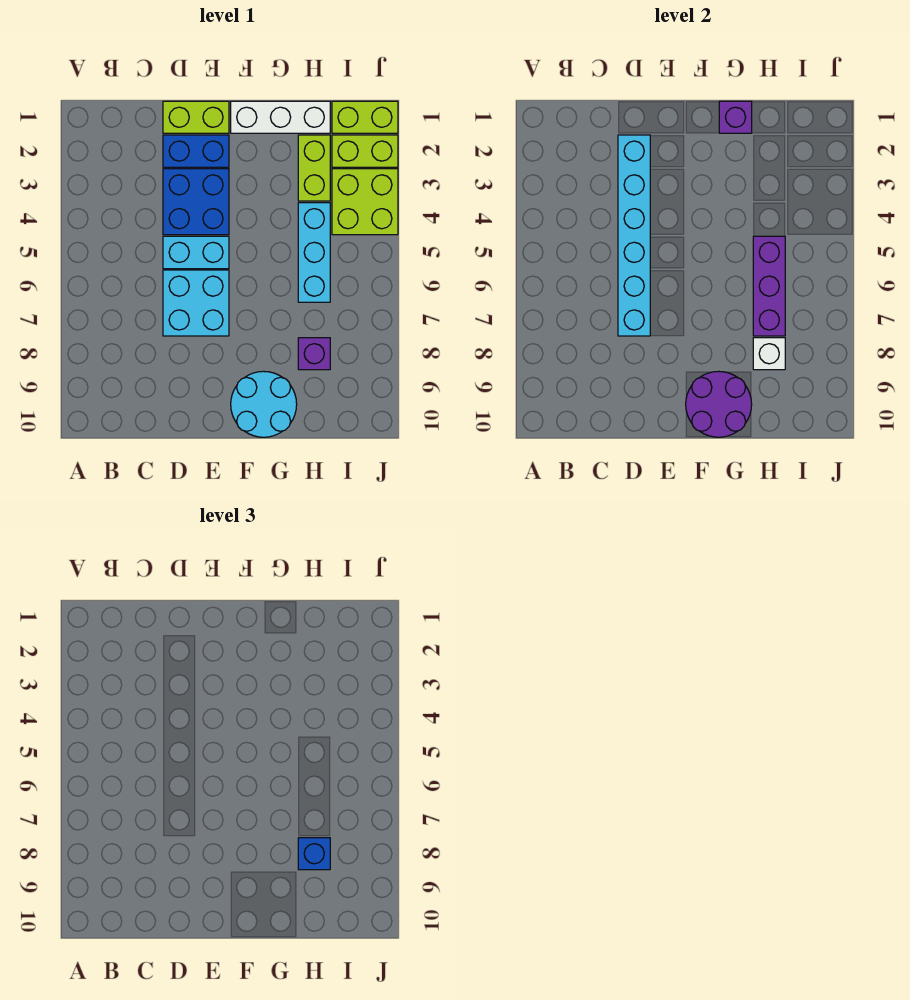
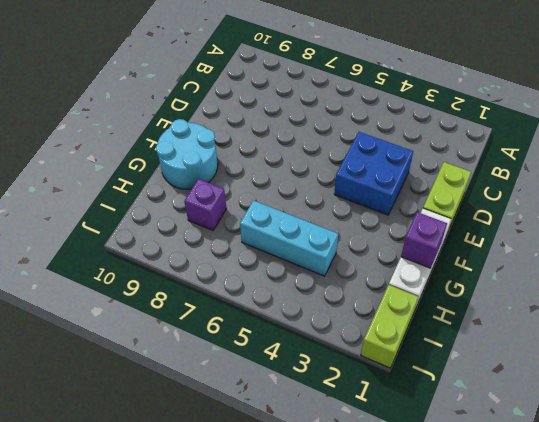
none -> blue brick D2:E2 level 1
none -> cyan brick D5:E5 level 1
none -> cyan brick D6:E7 level 1

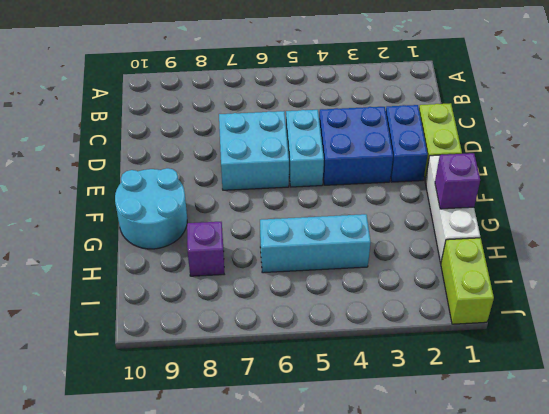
none -> lime brick H2:H3 level 1
none -> lime brick I2:J2 level 1
none -> lime brick I3:J4 level 1

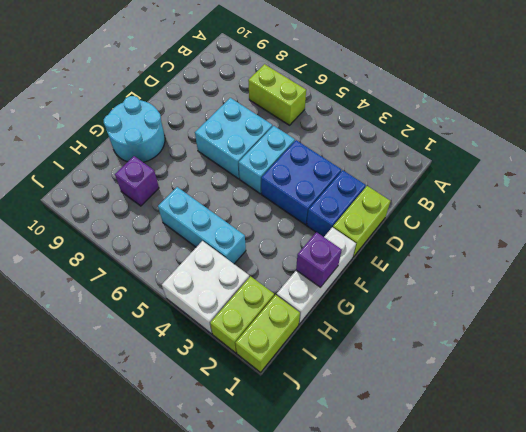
lime brick B6:B7 level 1 -> lime brick H2:H3 level 1
white brick I3:J4 level 1 -> lime brick I3:J4 level 1
none -> cyan brick D2:D7 level 2
none -> purple round brick F9:G10 level 2
none -> purple brick H5:H7 level 2

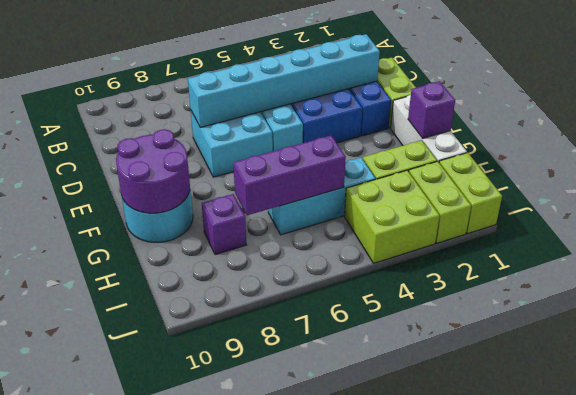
none -> white brick H8 level 2
none -> blue brick H8 level 3

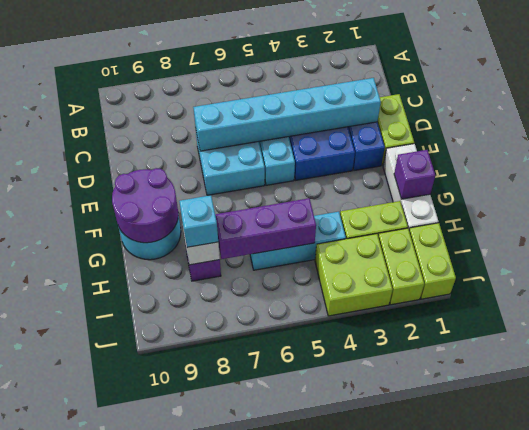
cyan brick H8 level 3 -> blue brick H8 level 3

